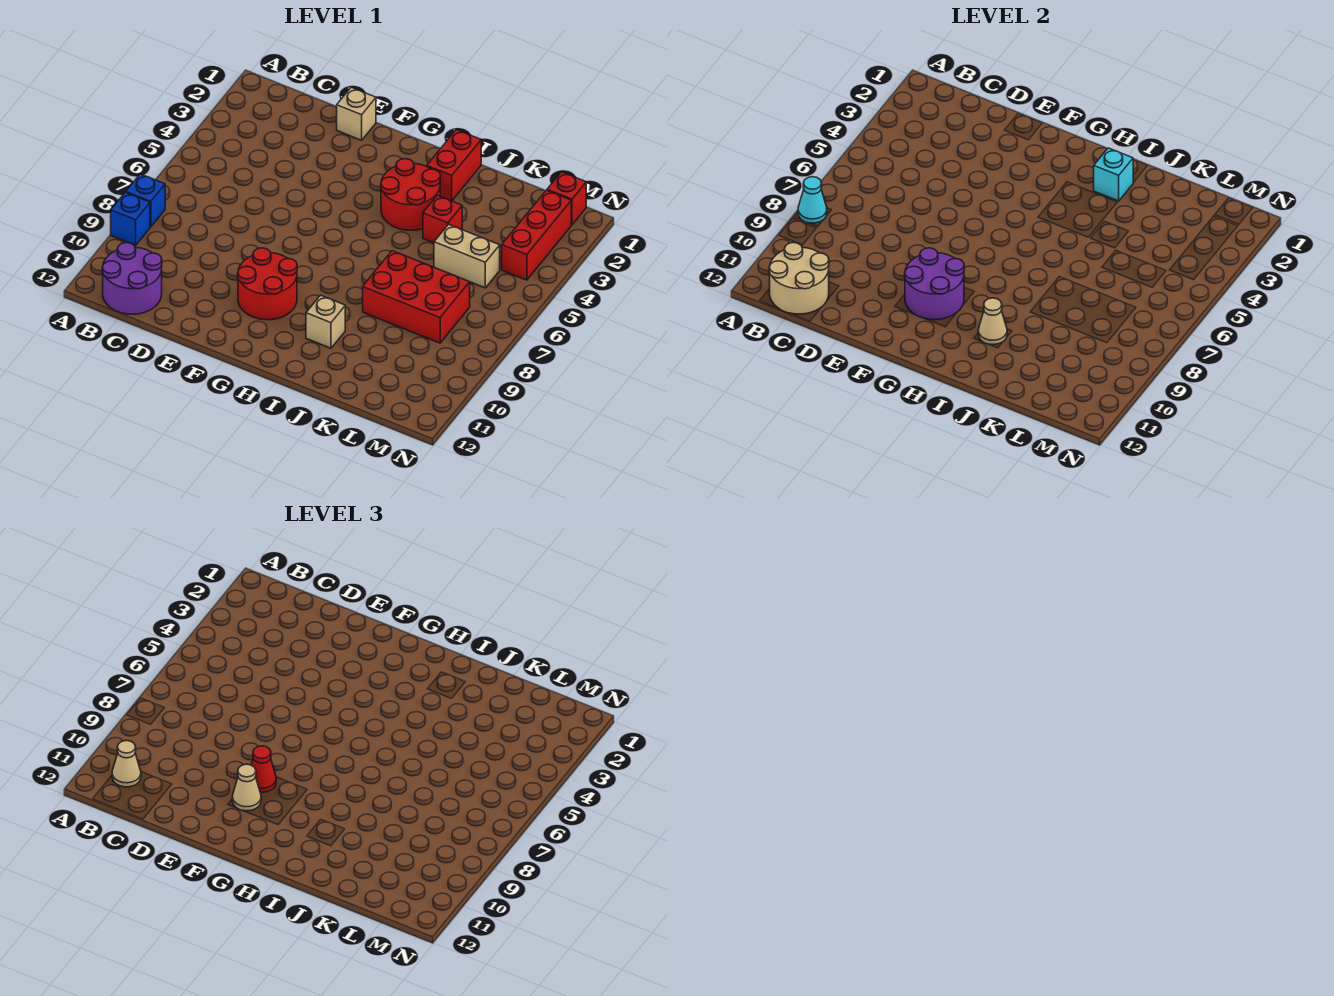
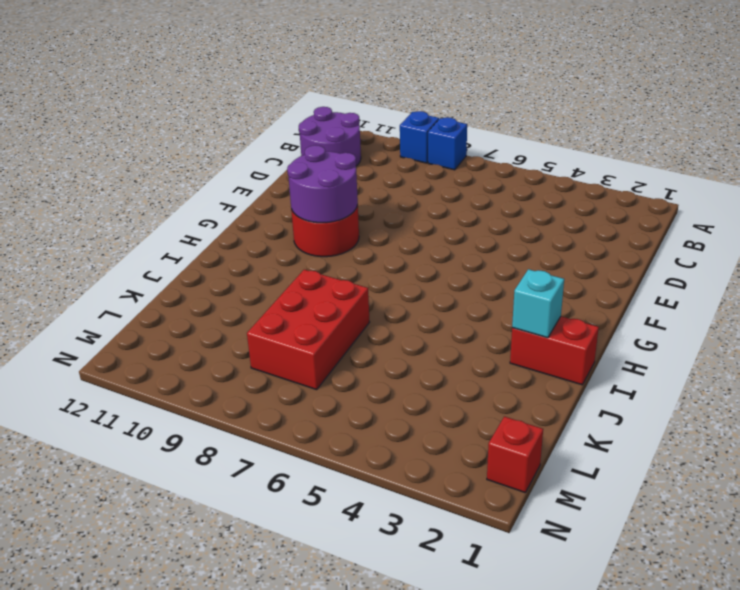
none -> tan brick E1 level 1
none -> red round brick H3:I4 level 1
none -> tan brick I10 level 1

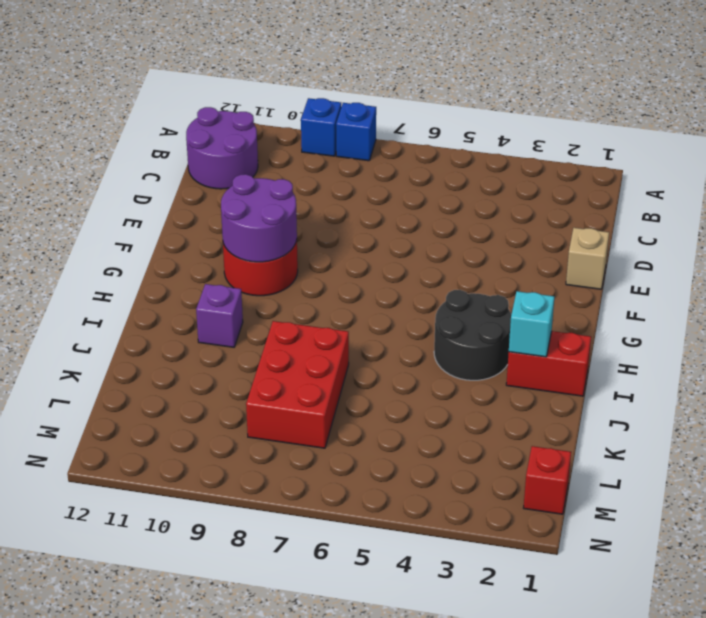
black round brick H3:I4 level 1 -> red round brick H3:I4 level 1
purple brick I10 level 1 -> tan brick I10 level 1
none -> red brick J4 level 1
none -> tan brick K5:L5 level 1
none -> red brick M2:M4 level 1

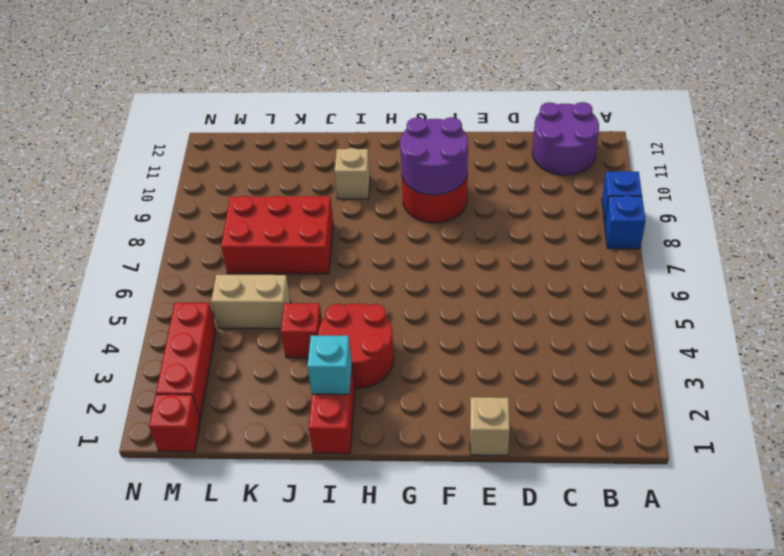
none -> cyan cone A8 level 2
none -> tan round brick B11:C12 level 2
none -> tan cone I10 level 2

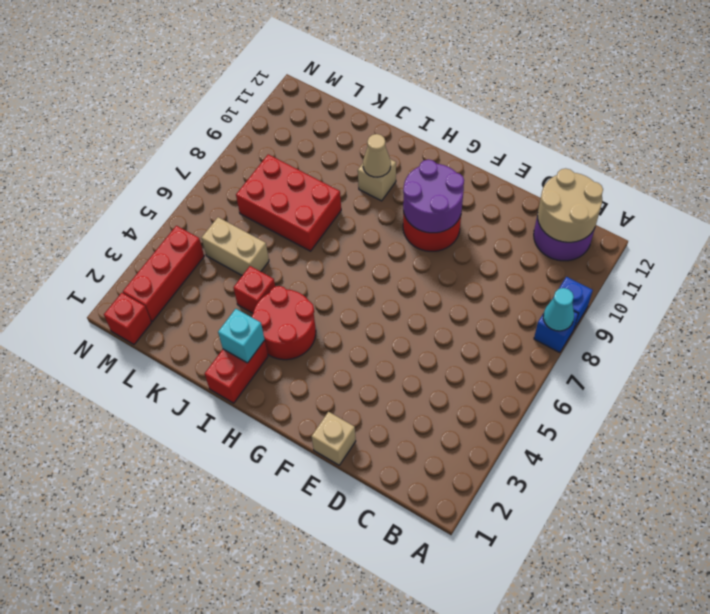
none -> tan cone B11 level 3
none -> red cone F9 level 3
none -> tan cone F10 level 3

